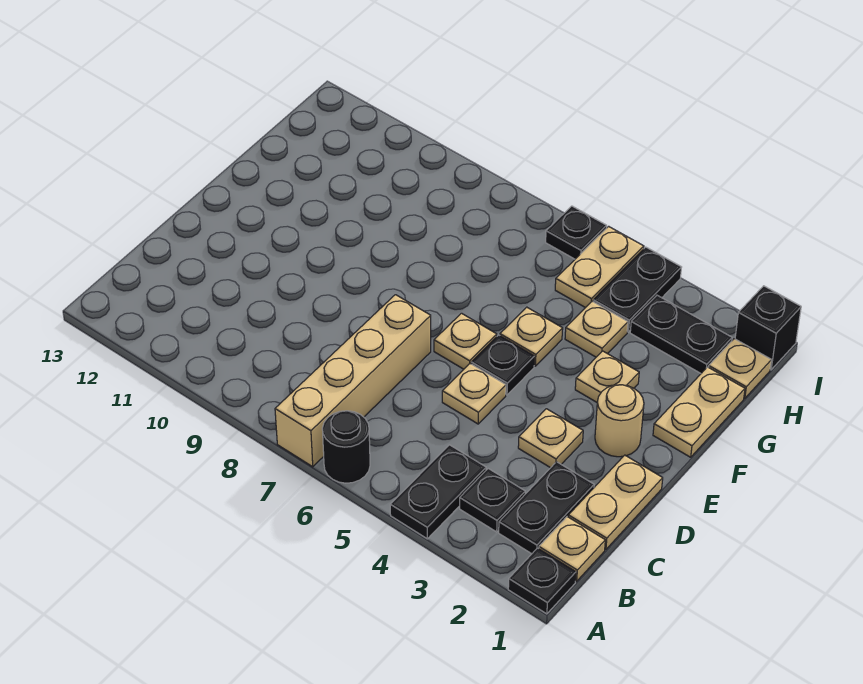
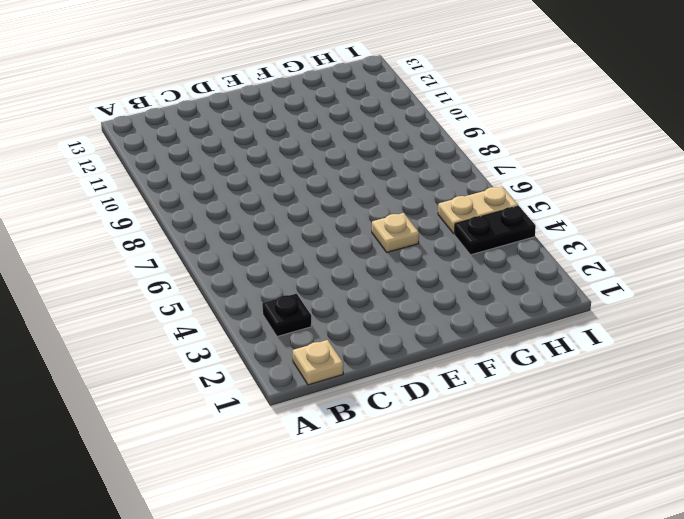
none -> black plate A1 level 1
none -> black plate A4:B4 level 1
none -> black round brick A6 level 1

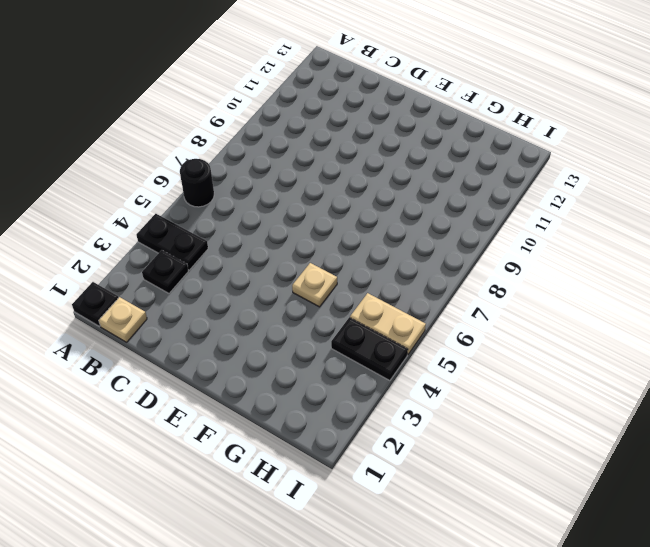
none -> tan brick A7:D7 level 1
none -> black plate B2:C2 level 1
none -> tan plate C1:D1 level 1

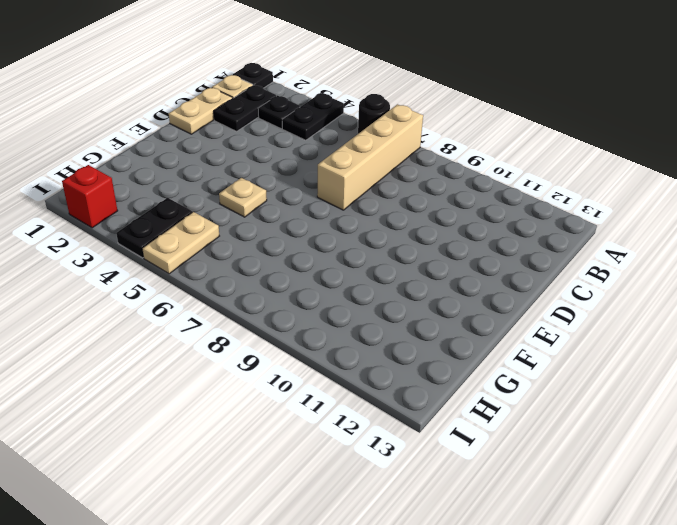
red brick I2 level 1 -> none
none -> tan plate D3 level 1
none -> tan plate D5 level 1
none -> tan round brick E2 level 1

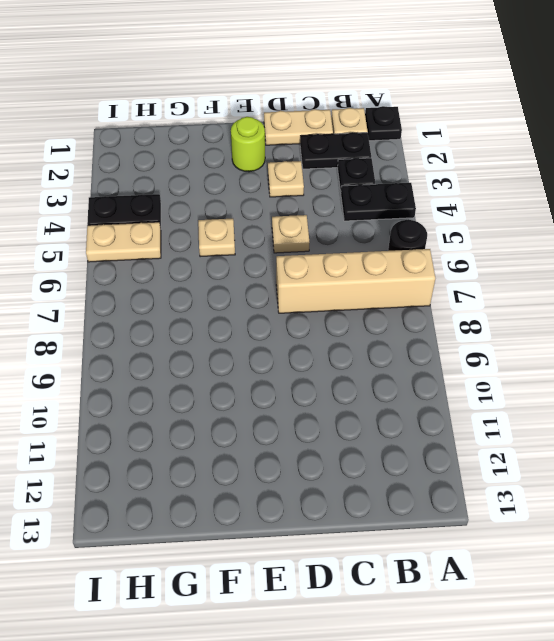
lime round brick E2 level 1 -> tan round brick E2 level 1
none -> black plate E5 level 1
none -> tan plate E6 level 1
none -> tan plate F1:G1 level 1

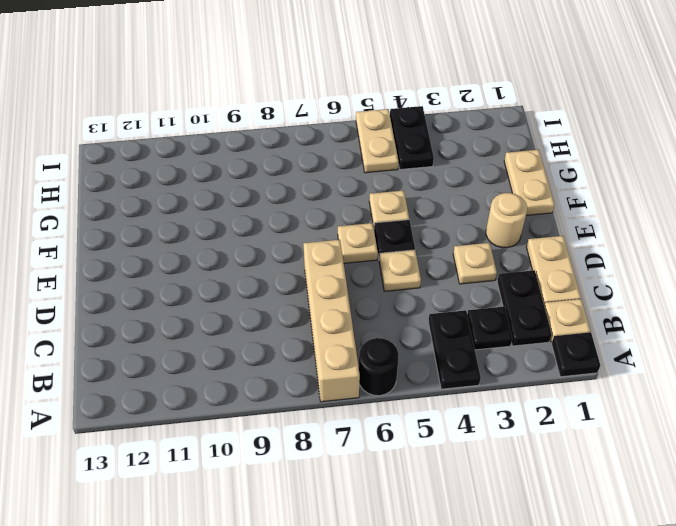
none -> tan plate F3 level 1
none -> tan plate G4 level 1
none -> tan plate H1 level 1

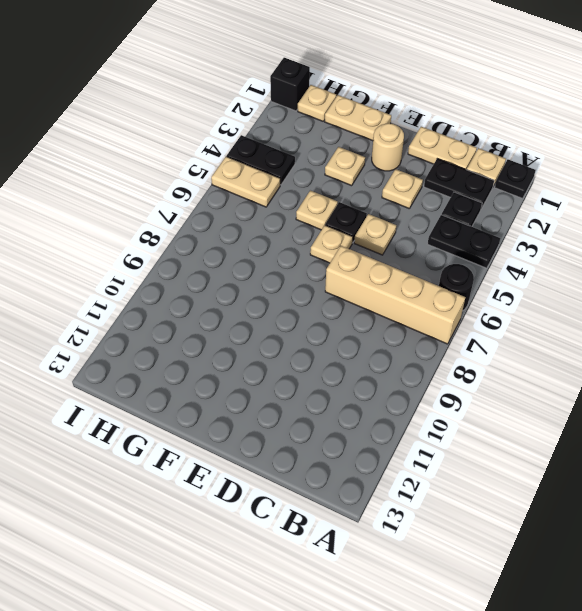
none -> tan plate G4 level 1
none -> black plate H2:H3 level 1
none -> black plate I6 level 1

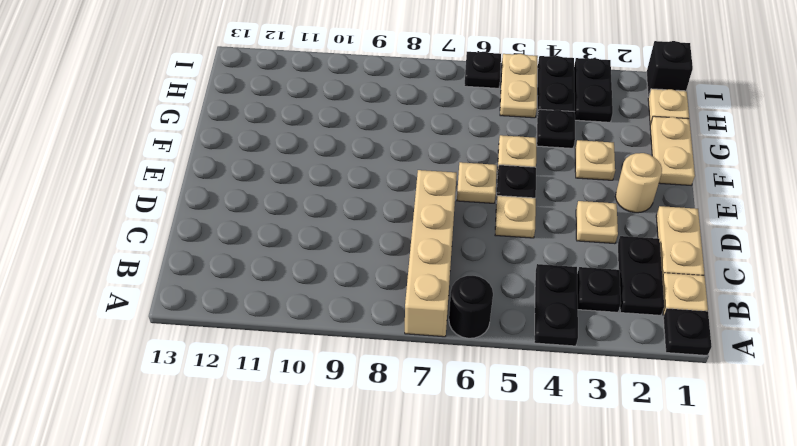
black plate G4 level 1 -> tan plate G4 level 1
black plate H3:I3 level 1 -> black plate H2:H3 level 1

